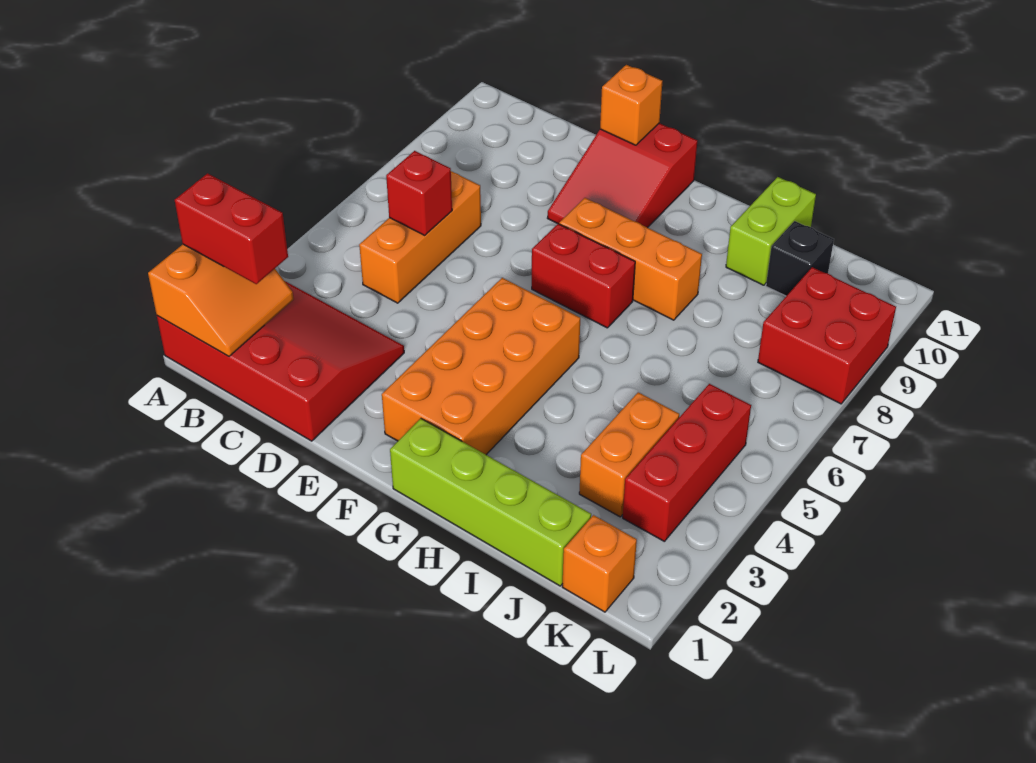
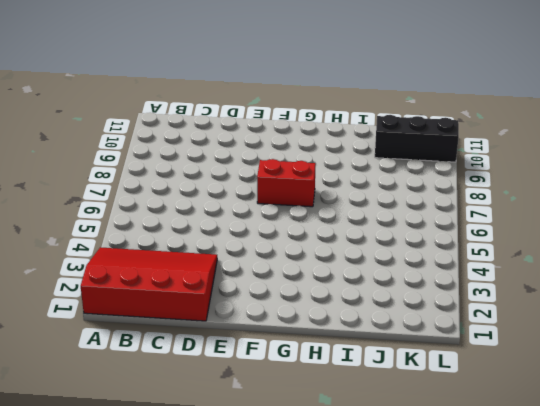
black brick J10:L10 level 1 -> black brick J10 level 1
none -> orange brick C5:C7 level 1
none -> red slope E9:F11 level 1 top 11
none -> orange brick F2:G5 level 1

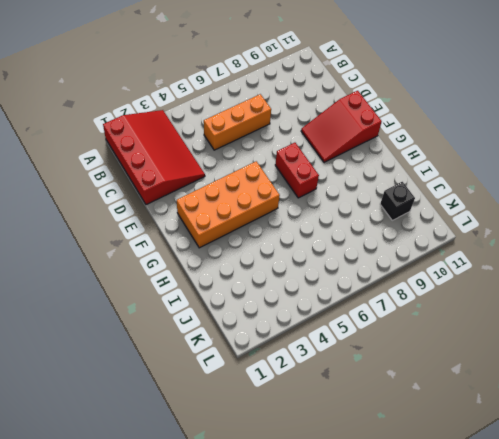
none -> orange brick F8:H8 level 1
none -> lime brick G1:J1 level 1
none -> lime brick I10:I11 level 1

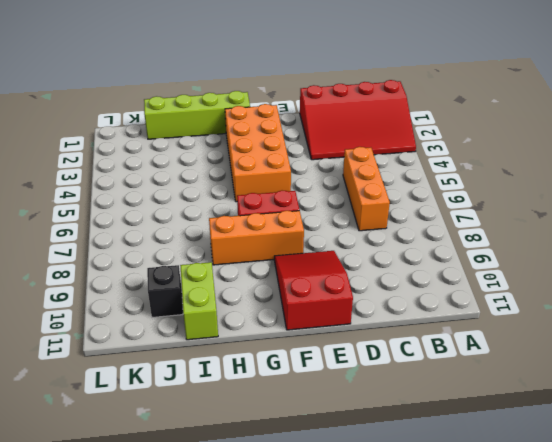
none -> orange brick J3:J4 level 1
none -> orange brick K1 level 1
none -> red brick K3:K5 level 1

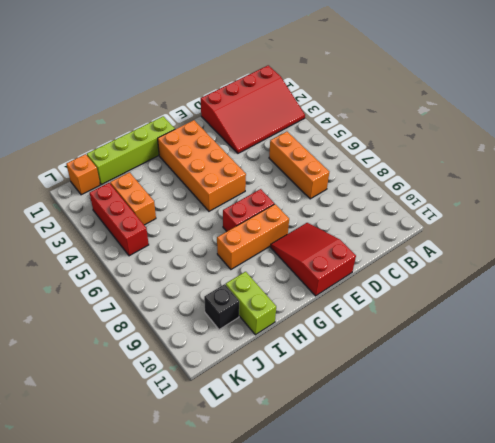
none -> red brick K8:L9 level 1
none -> orange slope A1:B2 level 2 top A
none -> red brick C6 level 2

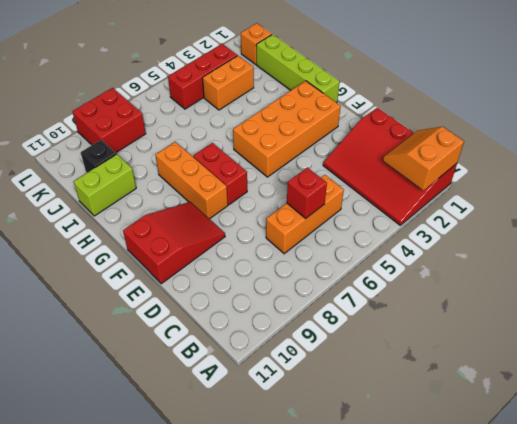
none -> orange brick E11 level 2
none -> red brick A2:B2 level 3

